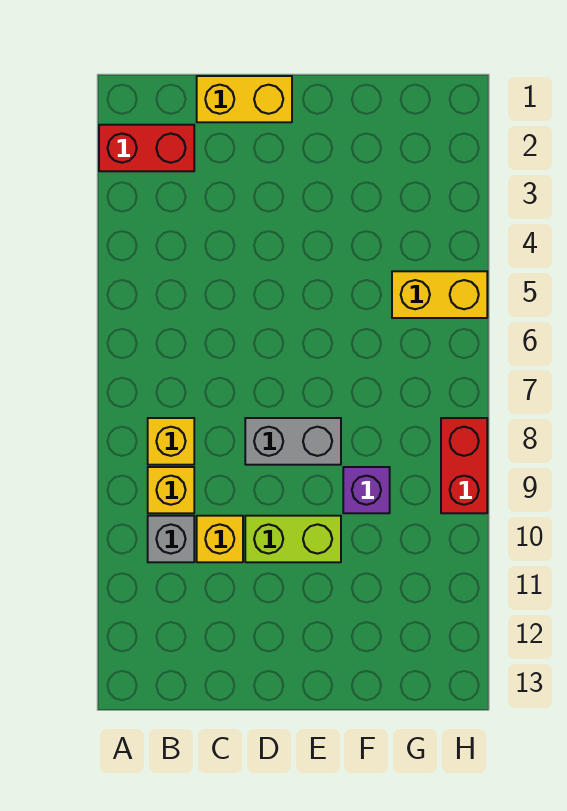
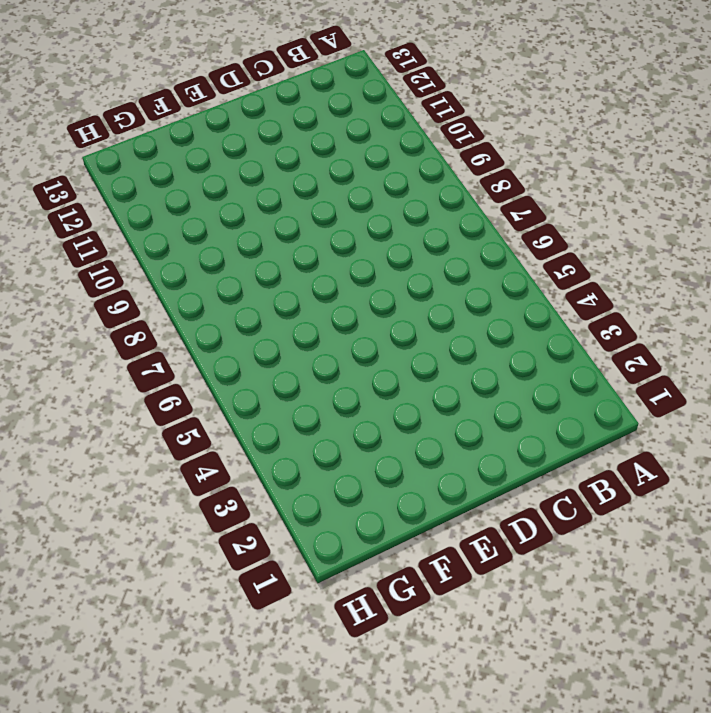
none -> red brick A2:B2 level 1
none -> yellow brick B8 level 1

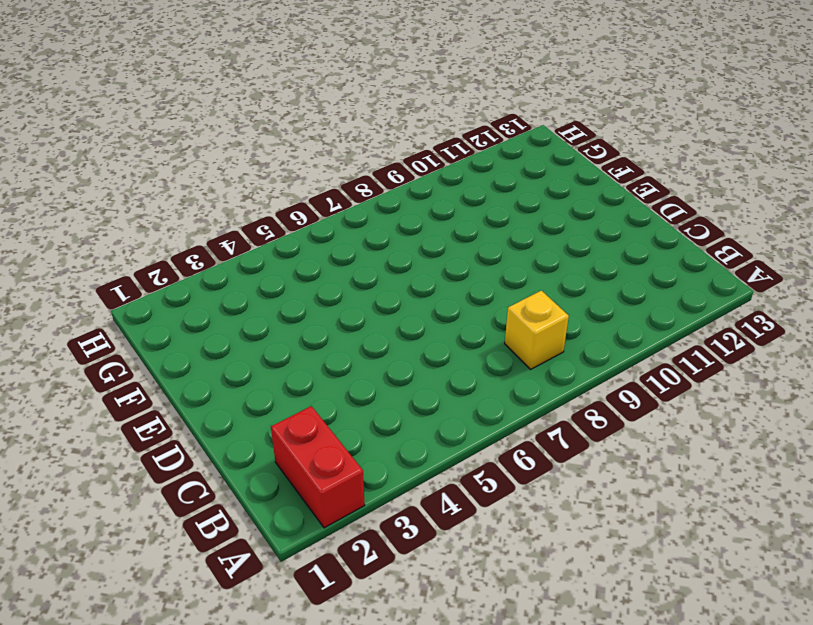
none -> yellow brick B9 level 1
none -> grey brick B10 level 1

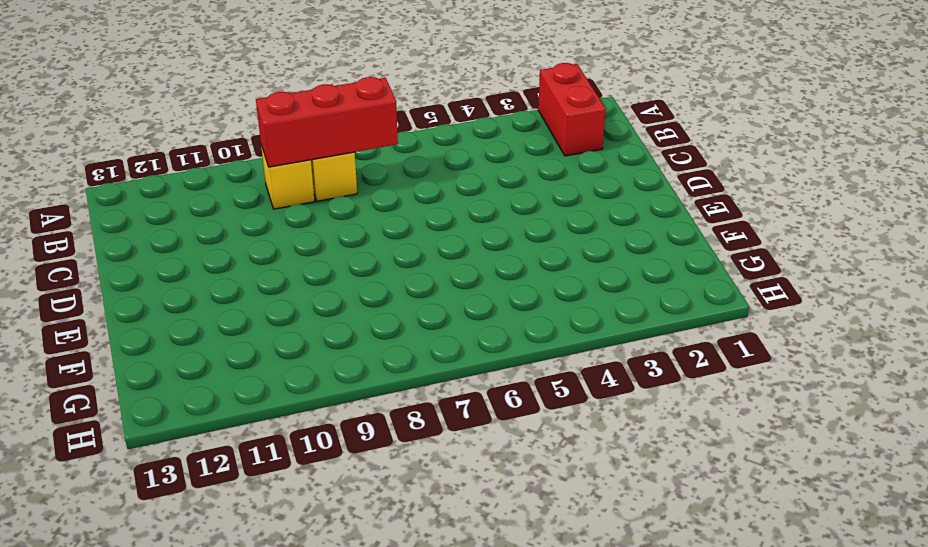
red brick B7:B9 level 2 -> none
none -> grey brick B10 level 1
none -> yellow brick C1:D1 level 1

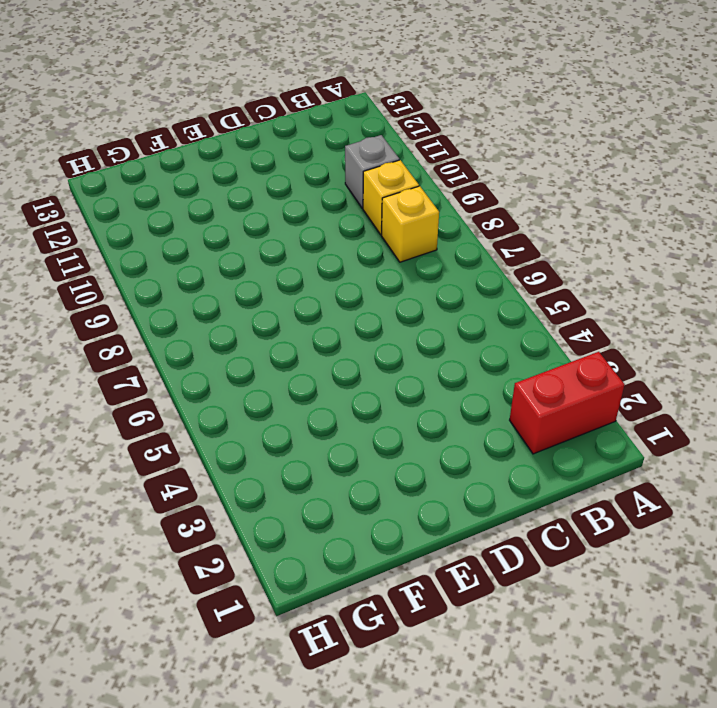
none -> yellow brick C1:D1 level 1
none -> yellow brick C10 level 1

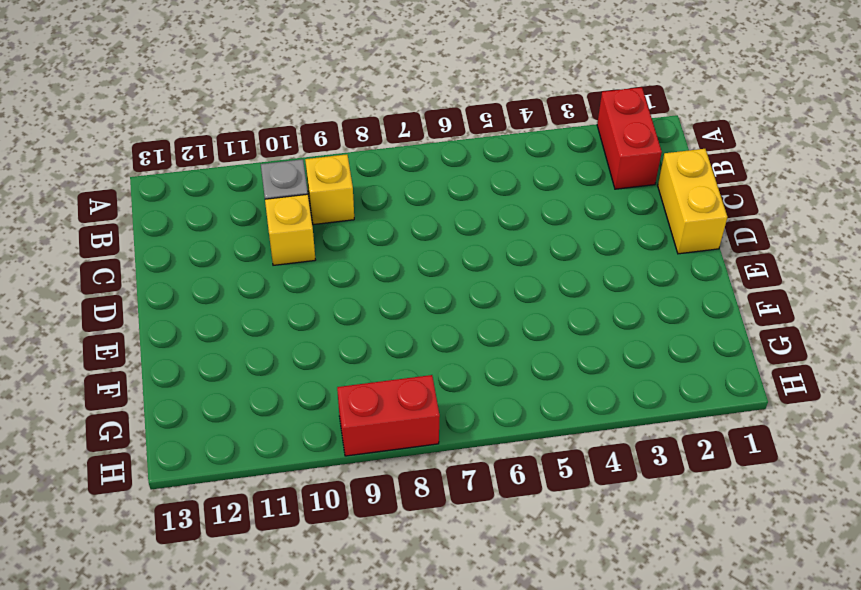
none -> yellow brick B8 level 1
none -> grey brick D8:E8 level 1

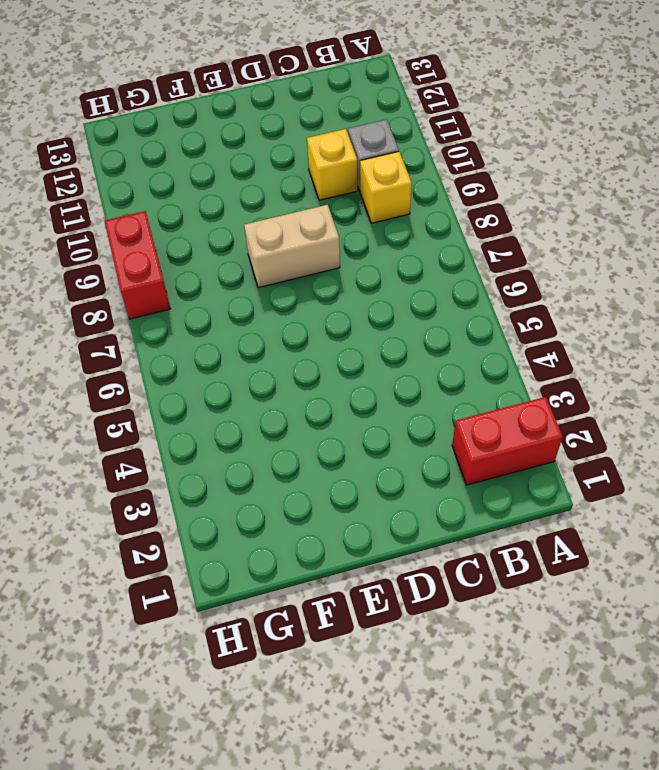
tan brick D8:E8 level 1 -> grey brick D8:E8 level 1
none -> yellow brick B8 level 1
none -> yellow brick C1:D1 level 1

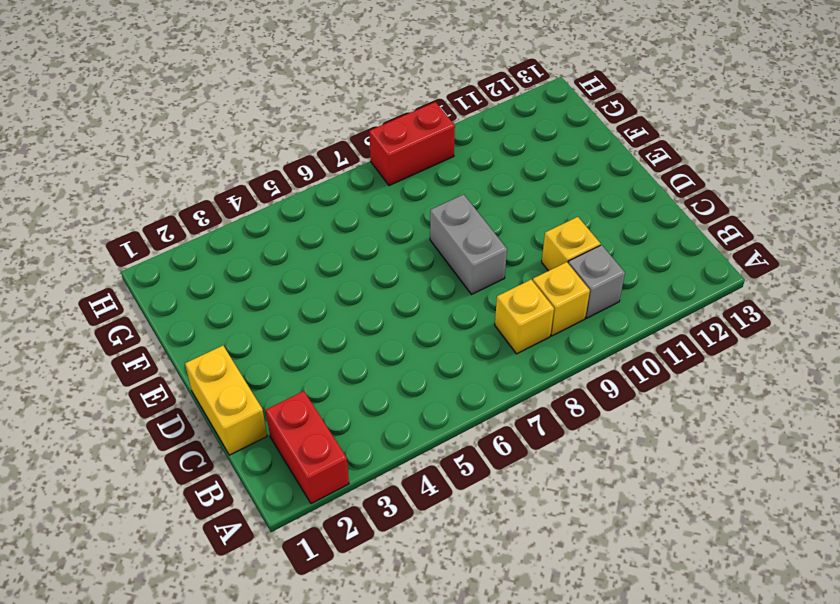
none -> lime brick D10:E10 level 1
none -> purple brick F9 level 1

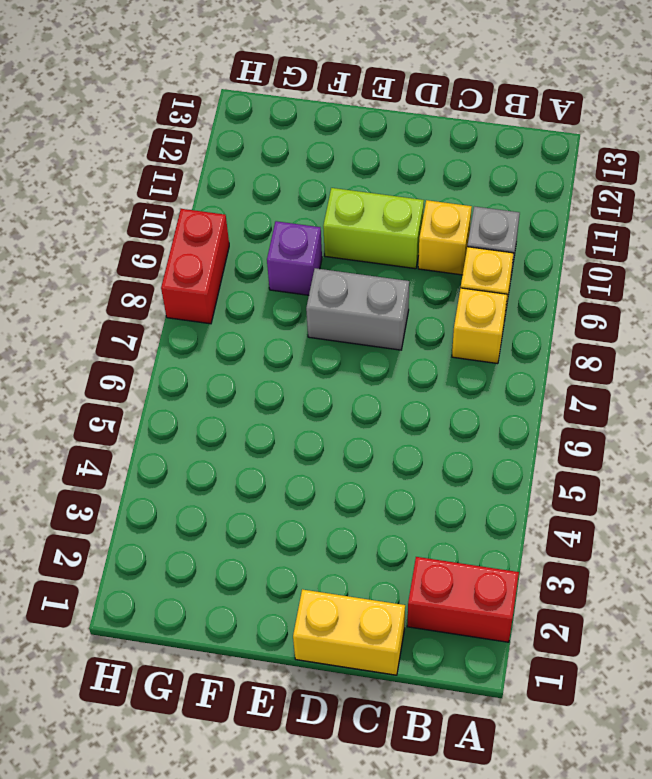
none -> yellow brick G5:H5 level 1

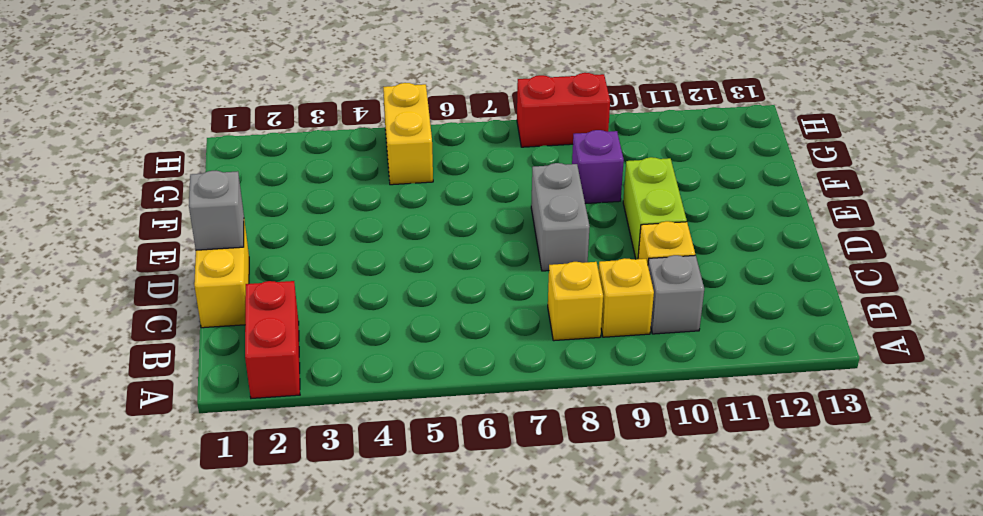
grey brick D1 level 2 -> none

